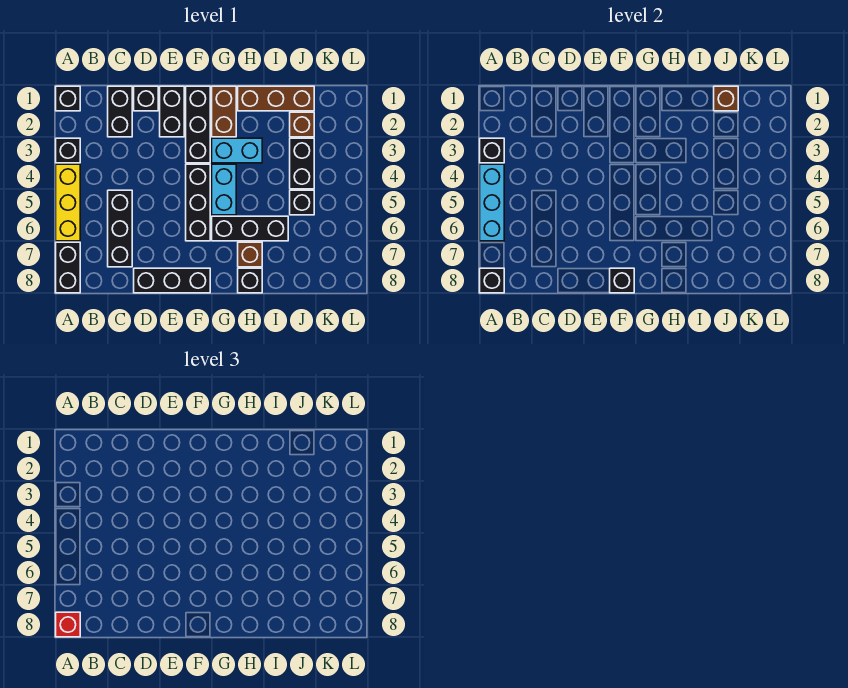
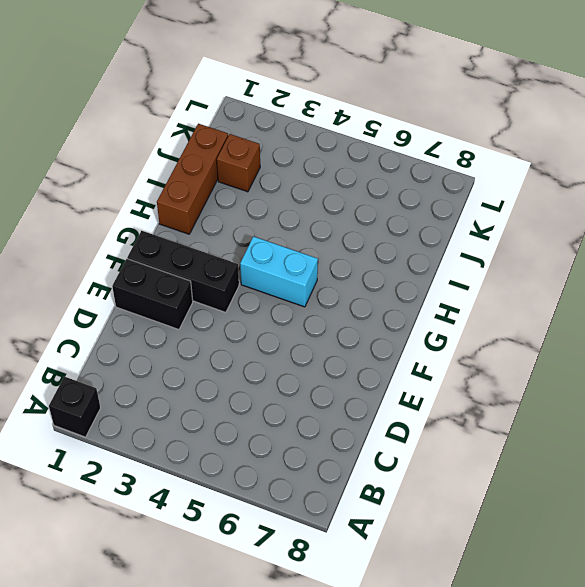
none -> black brick A3 level 1
none -> yellow brick A4:A6 level 1
none -> black brick A7:A8 level 1

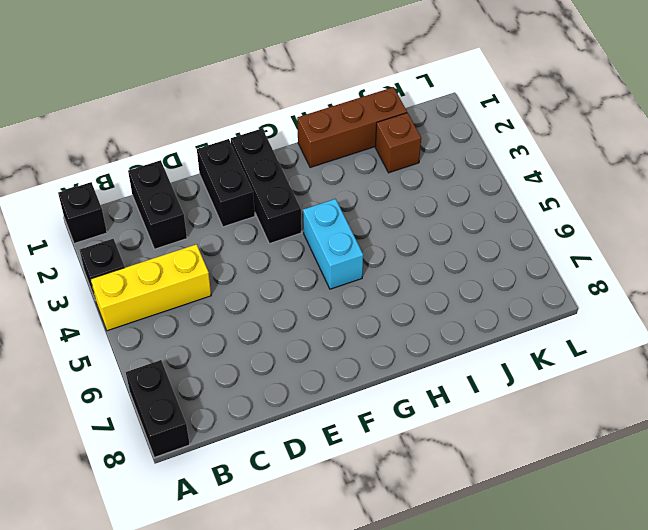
yellow brick A4:C4 level 1 -> yellow brick A4:A6 level 1
none -> black brick C5:C7 level 1
none -> black brick D1 level 1
none -> black brick D8:F8 level 1

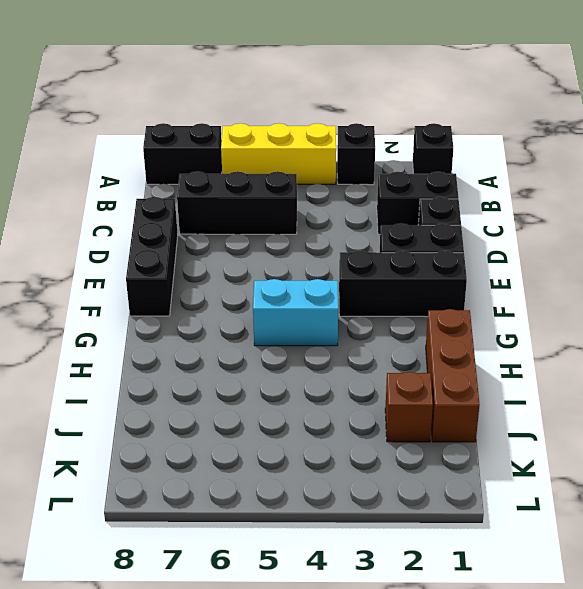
none -> black brick F4:F6 level 1
none -> brown brick G1:G2 level 1
none -> cyan brick G3:H3 level 1

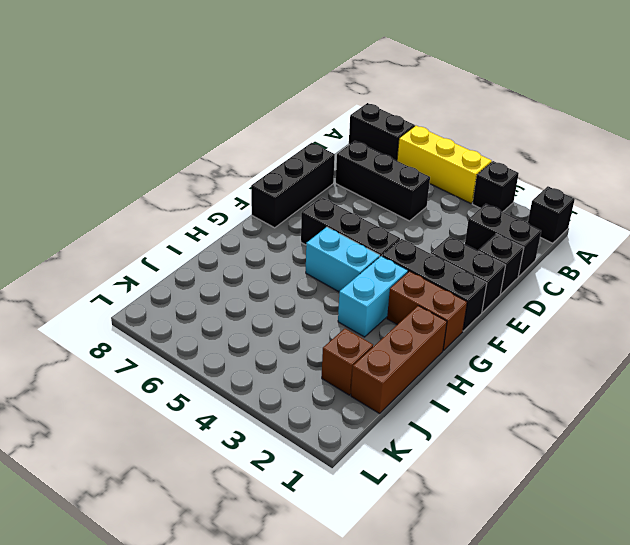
none -> black brick G6:I6 level 1
none -> brown brick H7 level 1
none -> black brick H8 level 1

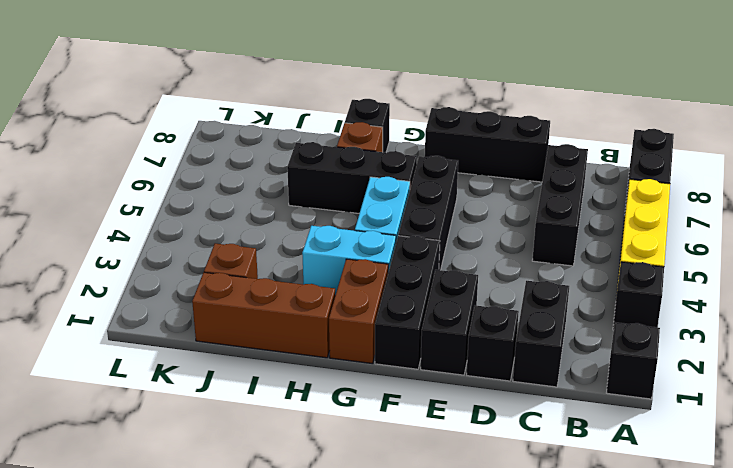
none -> black brick J3:J4 level 1
none -> black brick J5 level 1
none -> black brick A3 level 2

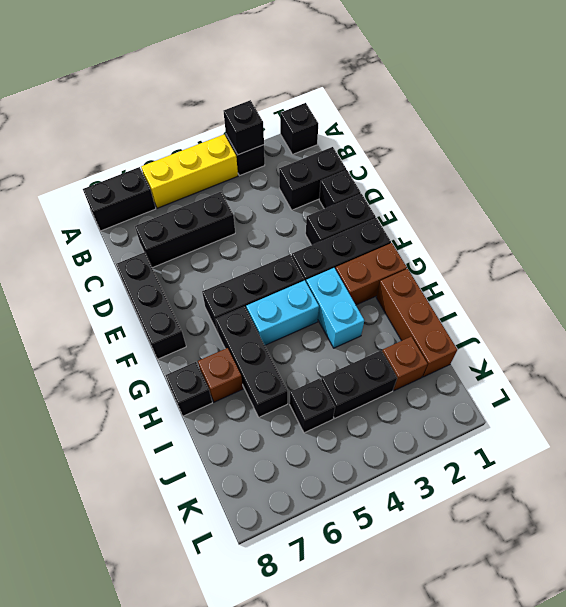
none -> cyan brick A4:A6 level 2
none -> black brick A8 level 2
none -> black brick F8 level 2

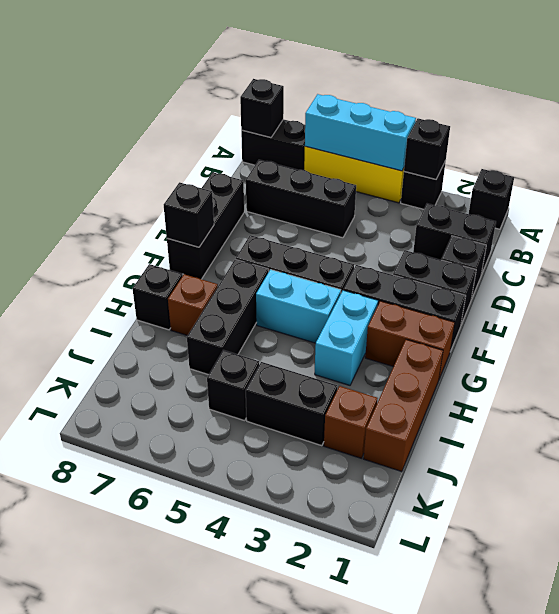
none -> brown brick J1 level 2
none -> red brick A8 level 3

